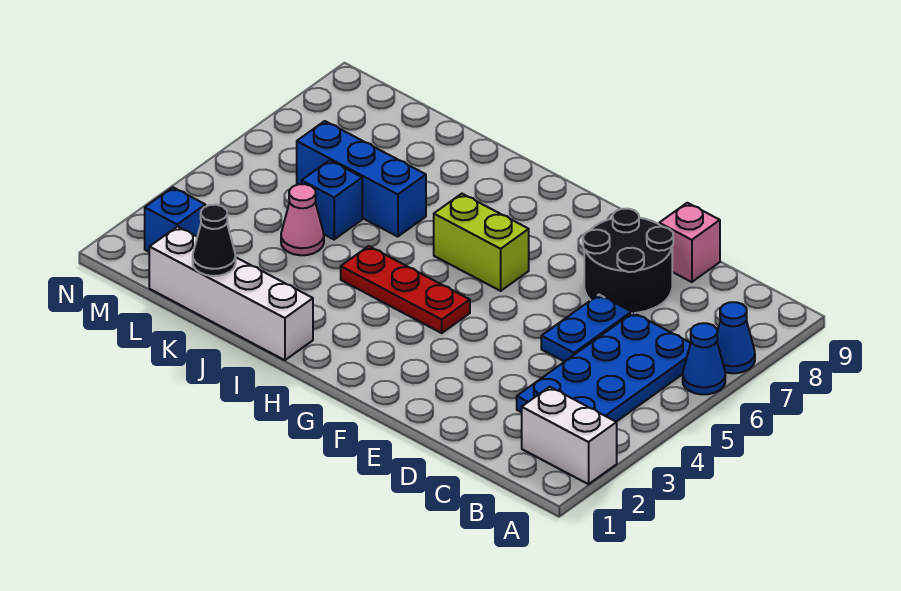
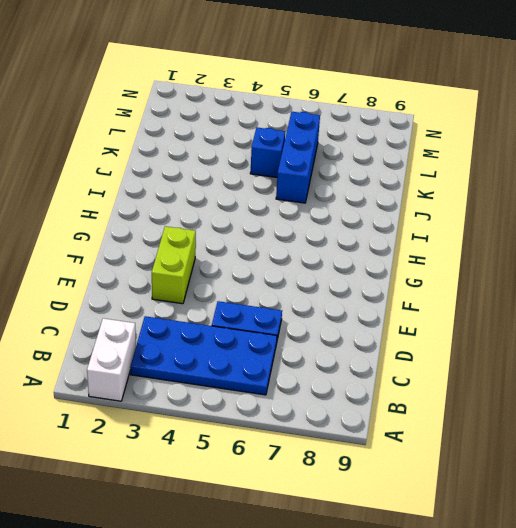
lime brick E3:F3 level 1 -> lime brick G6:H6 level 1
none -> blue cone A6 level 1
none -> blue cone A7 level 1
none -> black round brick D7:E8 level 1

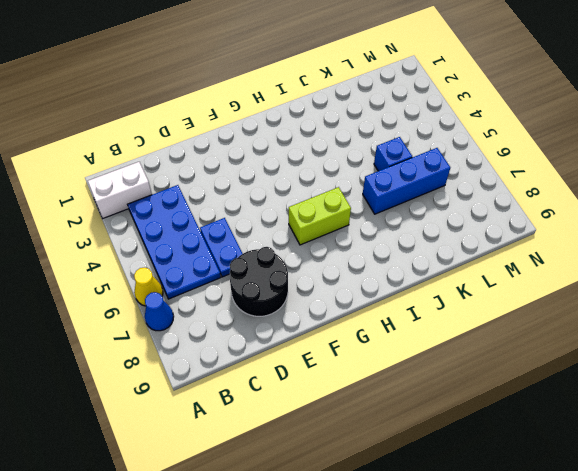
yellow cone A6 level 1 -> blue cone A6 level 1
none -> pink brick D9 level 1
none -> red plate G4:I4 level 1
none -> white brick I1:L1 level 1

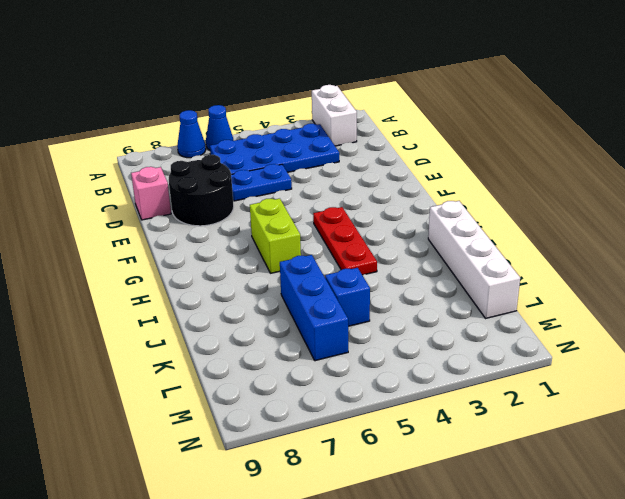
none -> pink cone K4 level 1
none -> blue brick M2 level 1
none -> black cone K1 level 2

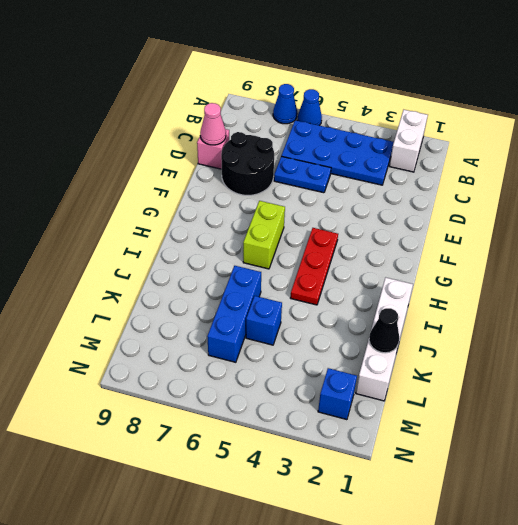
pink cone D9 level 2 -> pink cone K4 level 1

